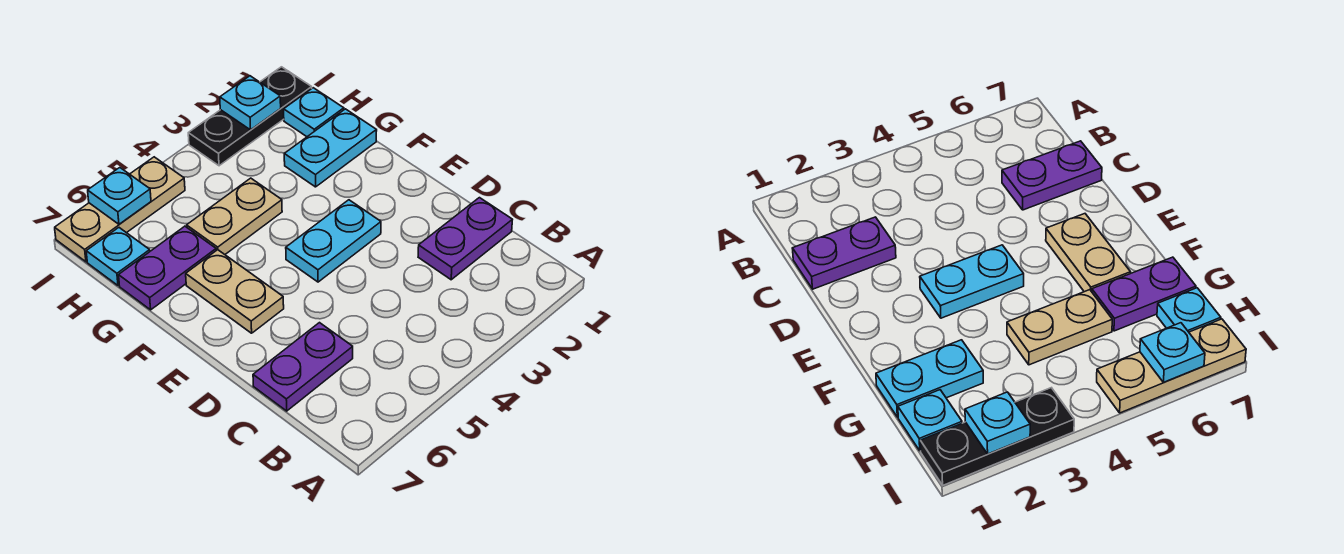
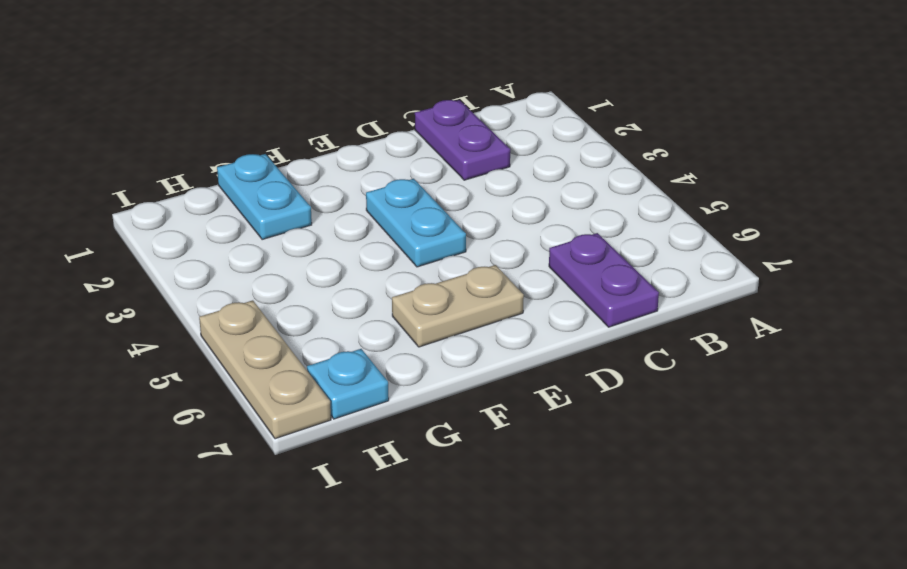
none -> tan plate G4:G5 level 1
none -> purple plate G6:G7 level 1
none -> cyan plate H1 level 1

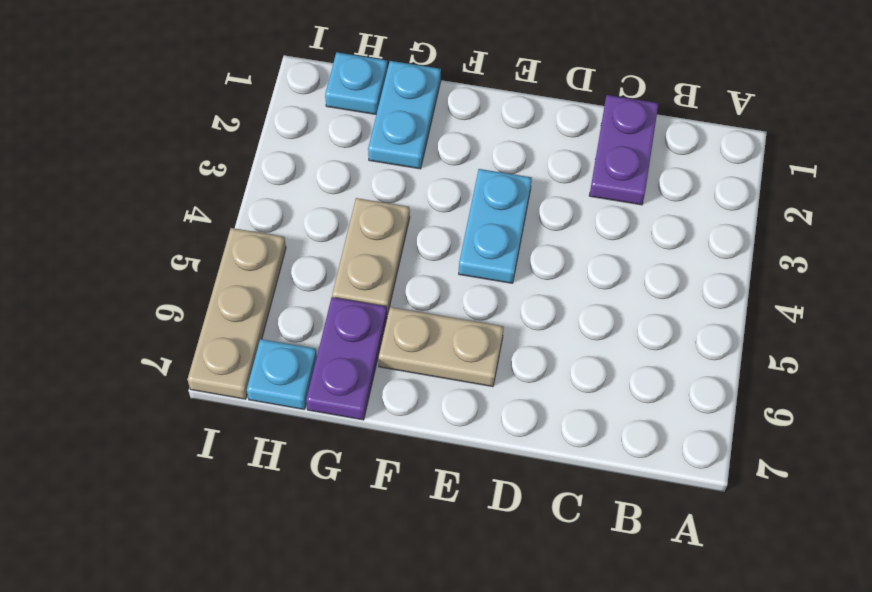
none -> purple plate C6:C7 level 1
none -> black plate I1:I3 level 1
none -> cyan plate I2 level 2

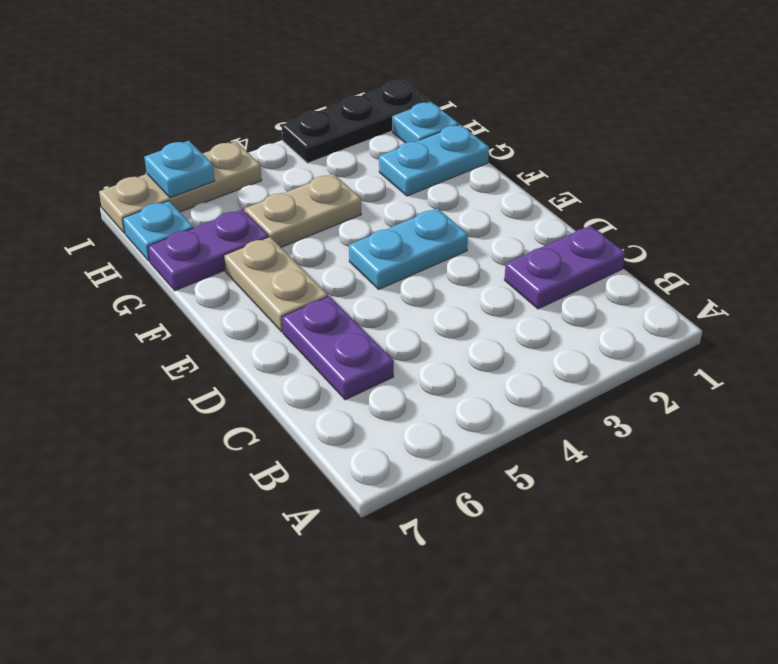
purple plate C6:D6 level 1 -> purple plate C6:C7 level 1
none -> cyan plate I2 level 2

